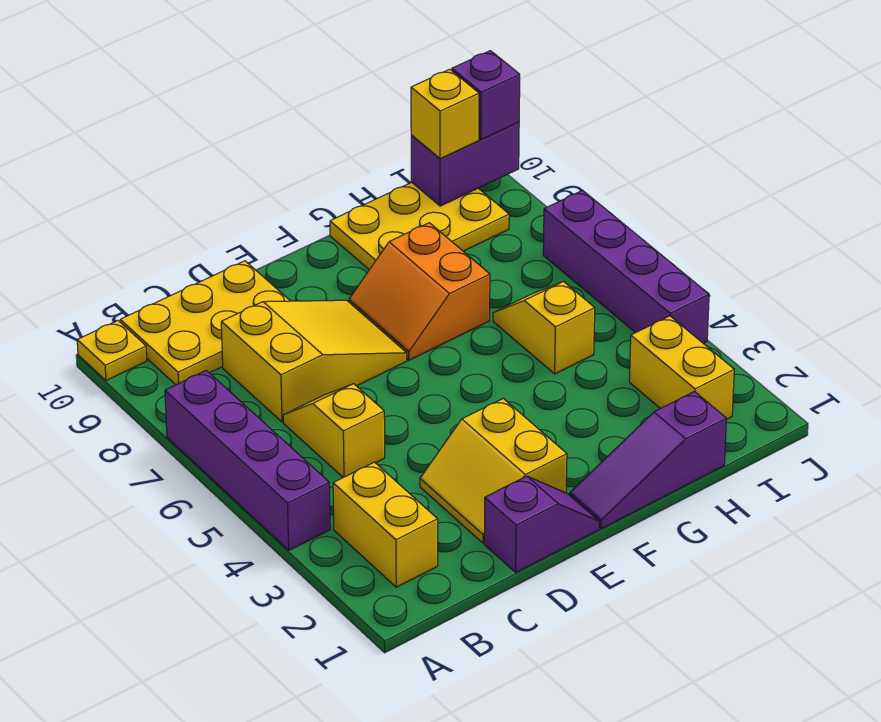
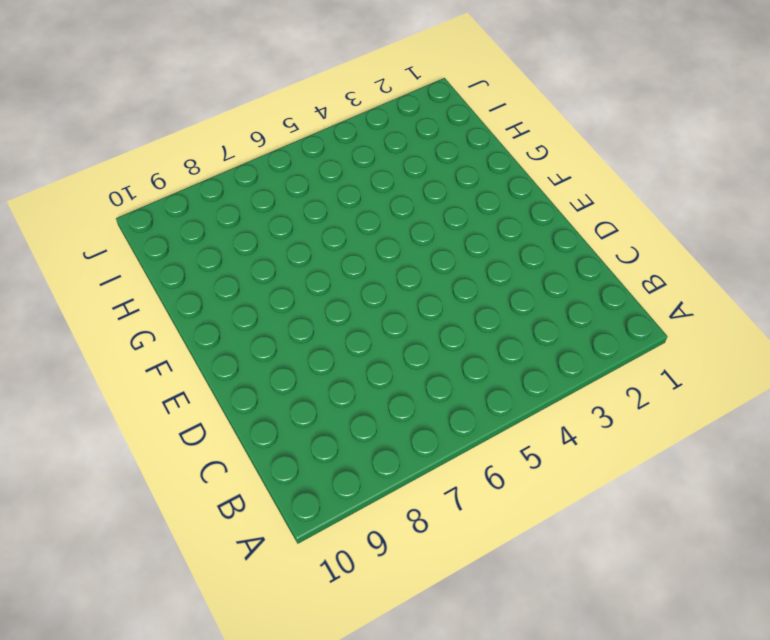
none -> purple brick A4:A7 level 1
none -> yellow plate A10 level 1
none -> yellow brick B2:B3 level 1

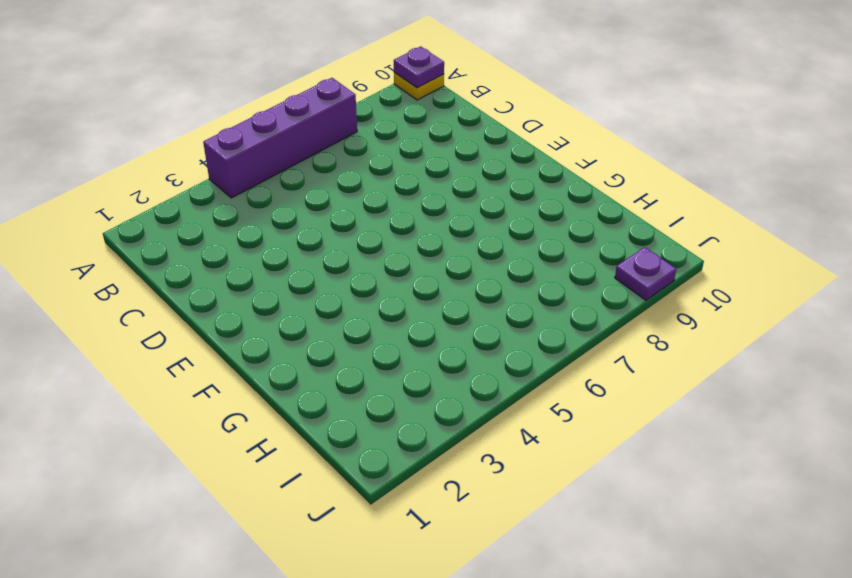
purple plate A10 level 2 -> none
purple plate J9 level 1 -> none
none -> yellow brick B2:B3 level 1
none -> yellow plate B9:D10 level 1
none -> yellow slope C5:C6 level 1 top 5

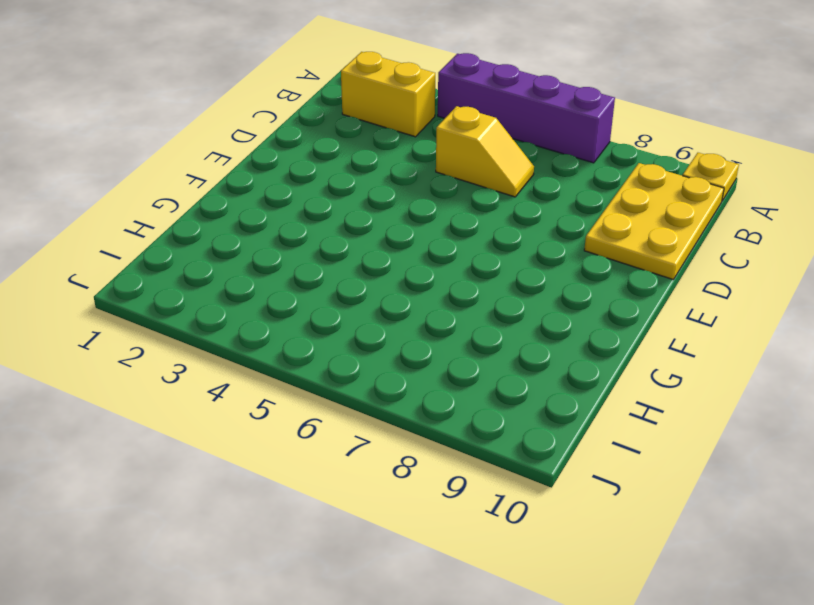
none -> yellow slope C7:E8 level 1 top C
none -> purple slope D1:E1 level 1 top D
none -> yellow slope D2:E3 level 1 top E

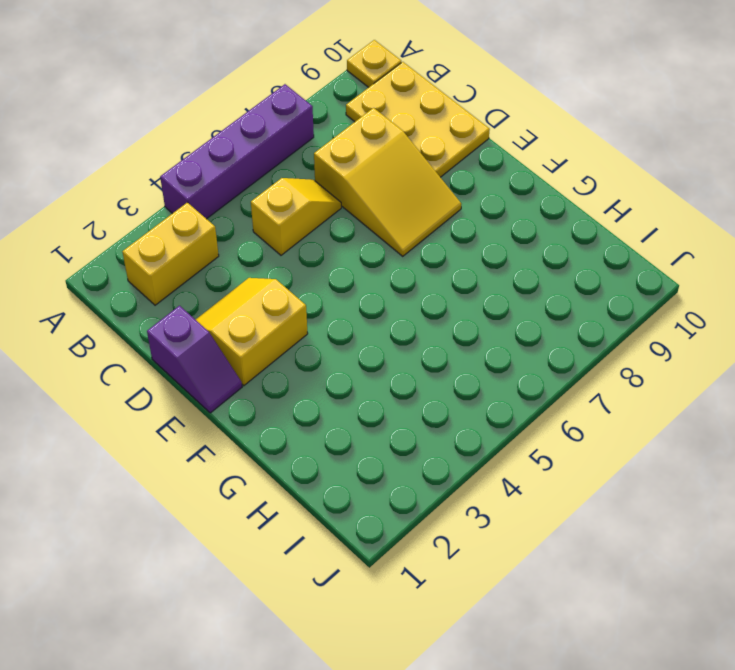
none -> purple slope F1:H1 level 1 top H
none -> orange slope F7:G8 level 1 top G
none -> yellow plate G9:I10 level 1

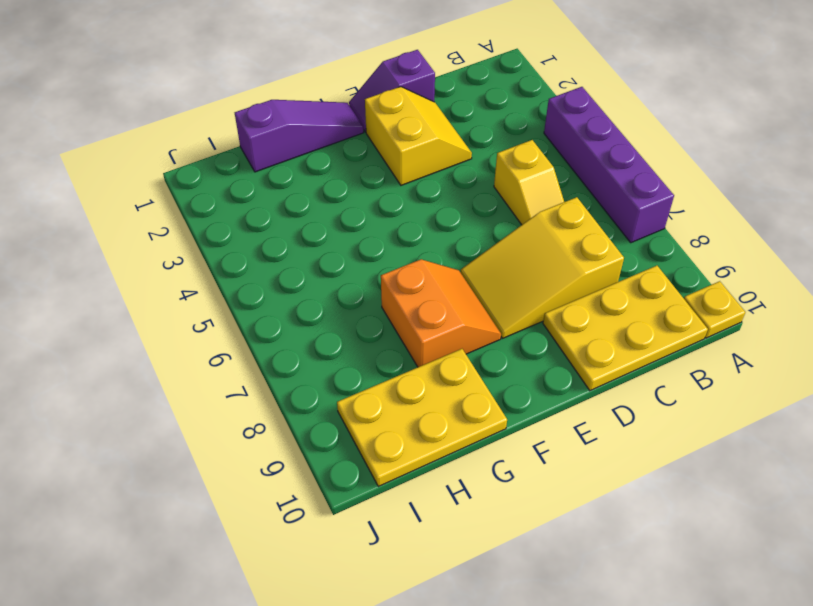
none -> yellow brick B2:B3 level 1
none -> yellow slope H5:H6 level 1 top 5
none -> yellow brick I2:I3 level 1

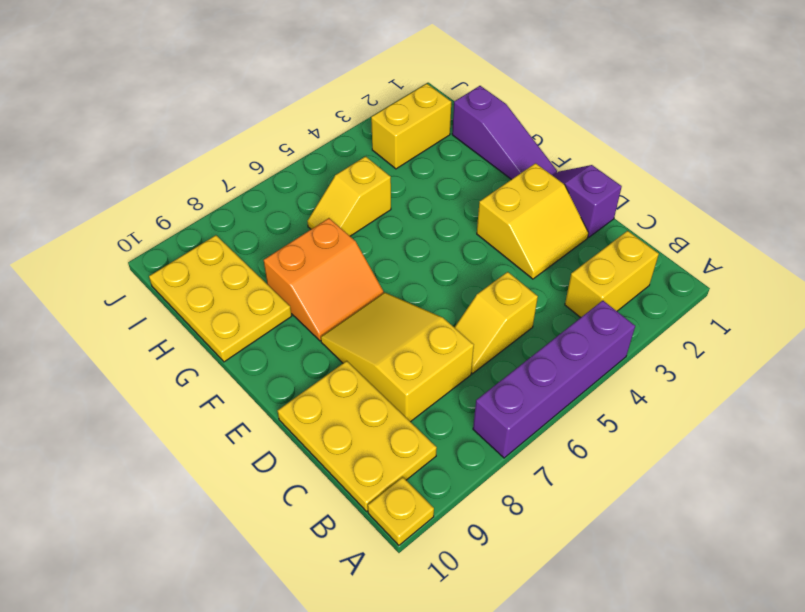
none -> purple brick J4:J7 level 1
none -> purple brick I10:J10 level 2
none -> yellow brick I10 level 3

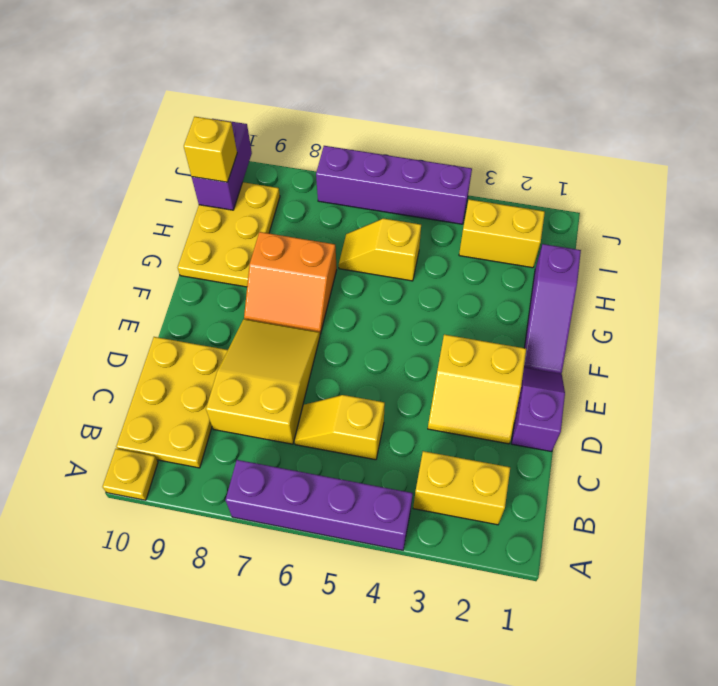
none -> purple brick J10 level 3

